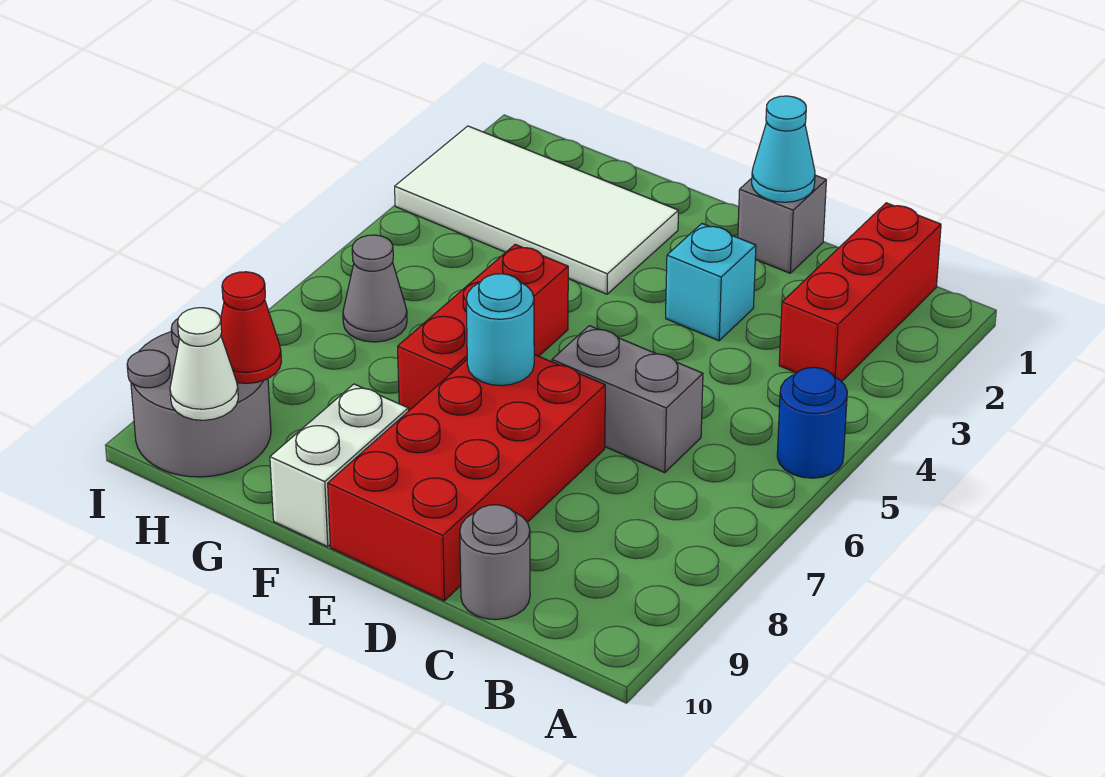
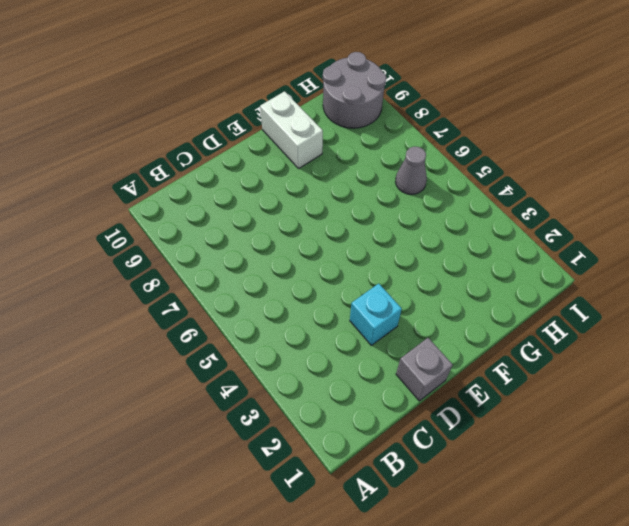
none -> blue round brick A5 level 1
none -> red brick B1:B3 level 1
none -> grey brick C6:D6 level 1

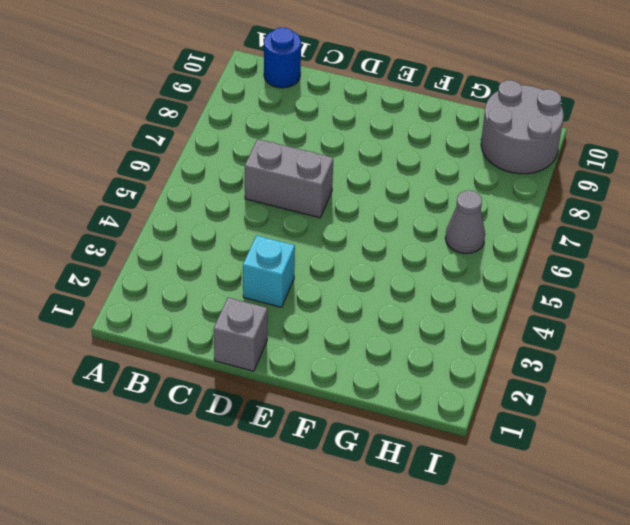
blue round brick B10 level 1 -> blue round brick A5 level 1
none -> red brick B1:B3 level 1
none -> grey round brick C10 level 1
none -> red brick D7:E10 level 1

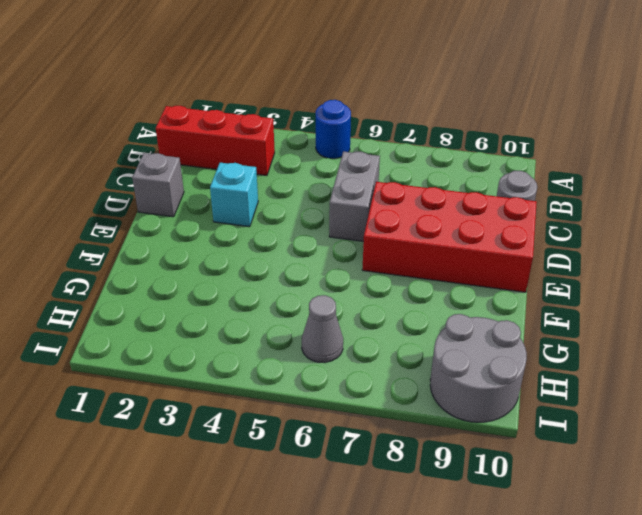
none -> white tile F2:I3 level 1
none -> red brick F5:F7 level 1
none -> white brick F9:F10 level 1

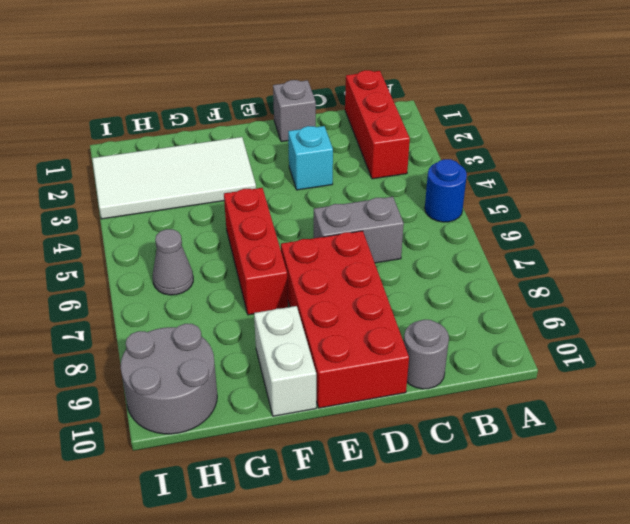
none -> cyan cone D1 level 2
none -> cyan round brick E7 level 2
none -> red cone H9 level 2

